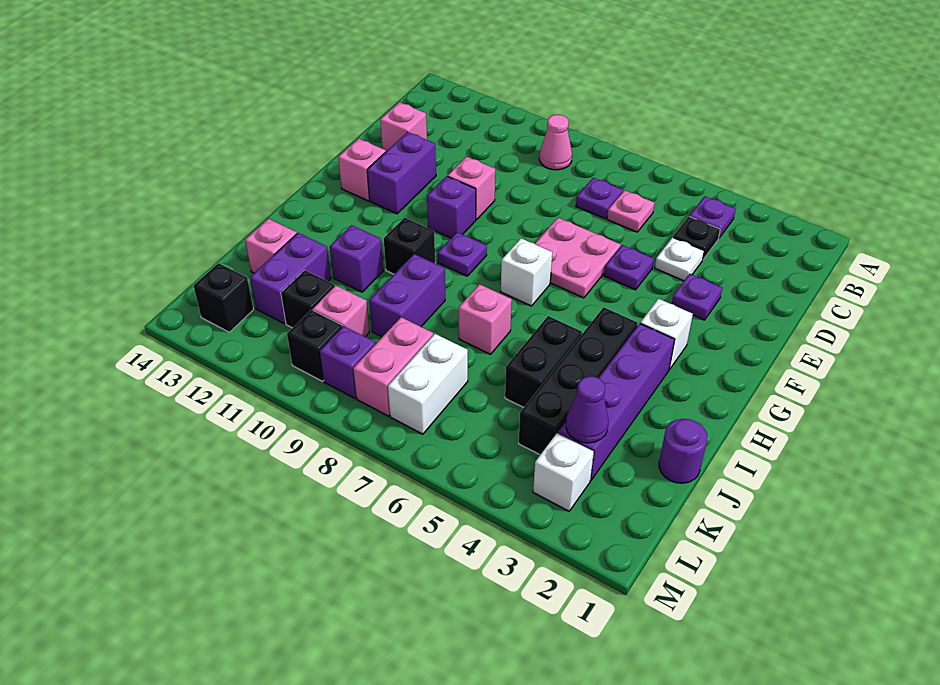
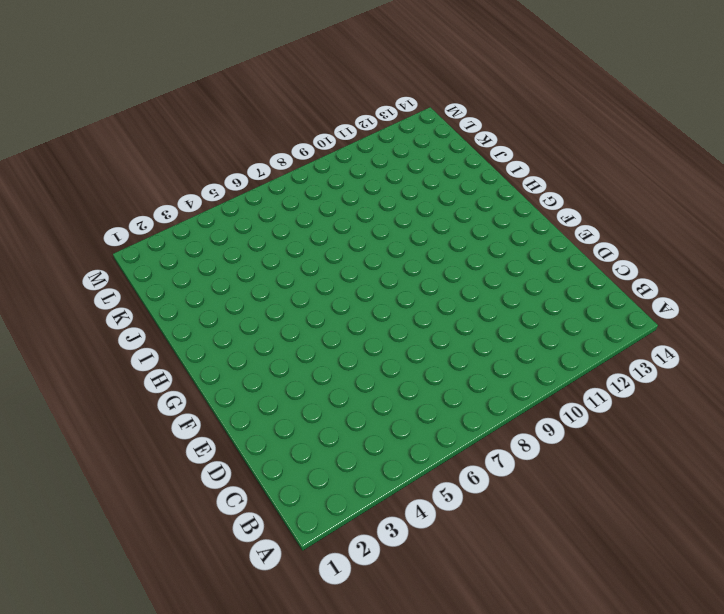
none -> purple plate B4 level 1
none -> pink cone B9 level 1
none -> black plate C4 level 1
none -> pink plate C6 level 1

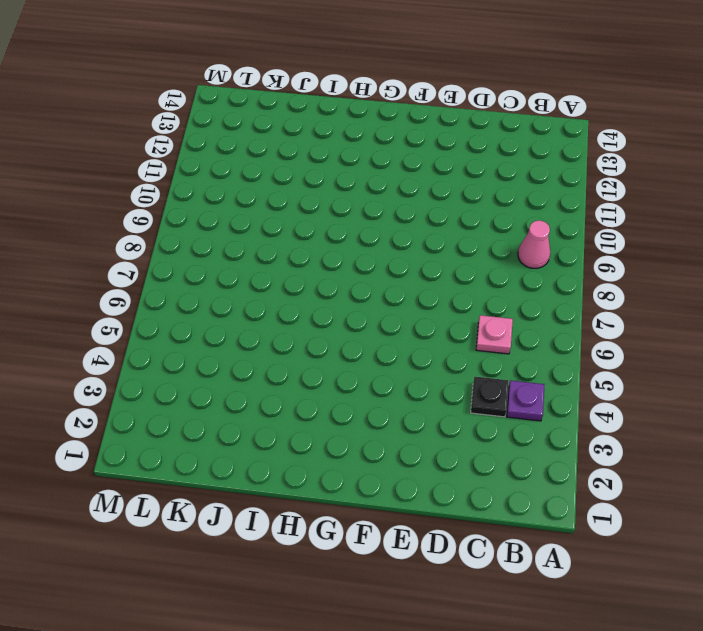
none -> purple plate C7 level 1
none -> white plate D4 level 1
none -> pink brick D13 level 1
none -> purple plate E3 level 1

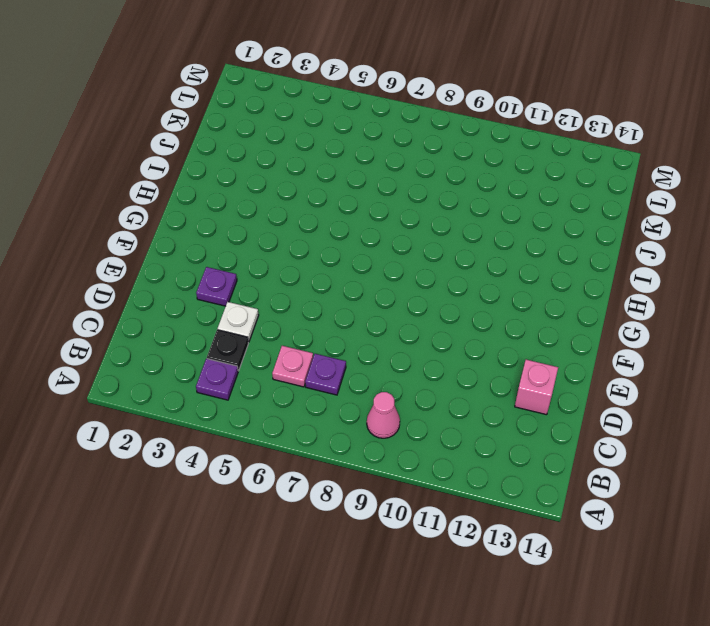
none -> purple plate E5 level 1
none -> pink plate E6:F7 level 1
none -> pink brick E10 level 1
none -> purple brick E12:F12 level 1

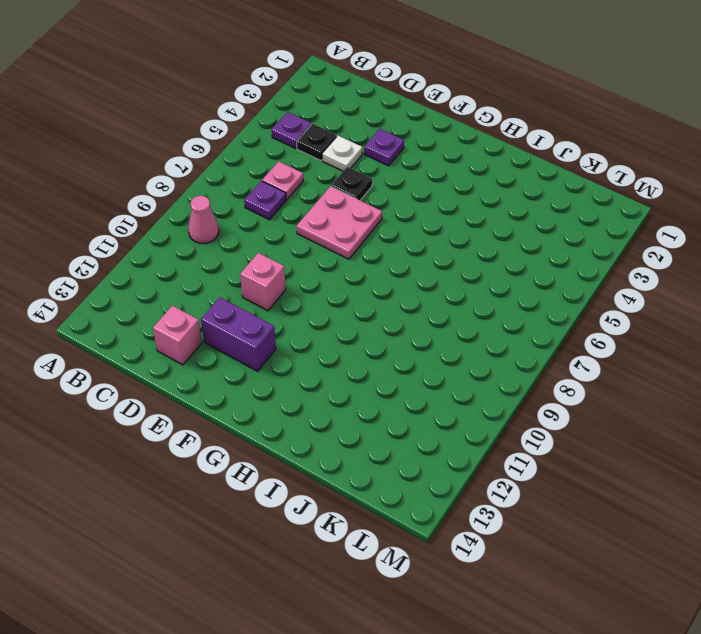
black plate E5 level 1 -> purple plate E5 level 1
none -> purple brick F10 level 1
none -> pink brick F13 level 1
none -> white brick G3 level 1
none -> white brick G7 level 1

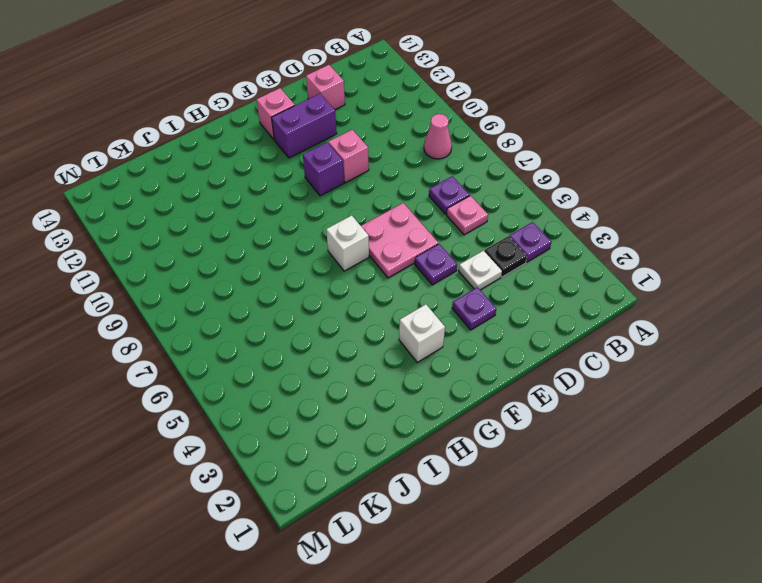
none -> purple plate G9 level 1
none -> purple brick H3:K3 level 1
none -> black brick H4:K4 level 1
none -> black brick H10 level 1

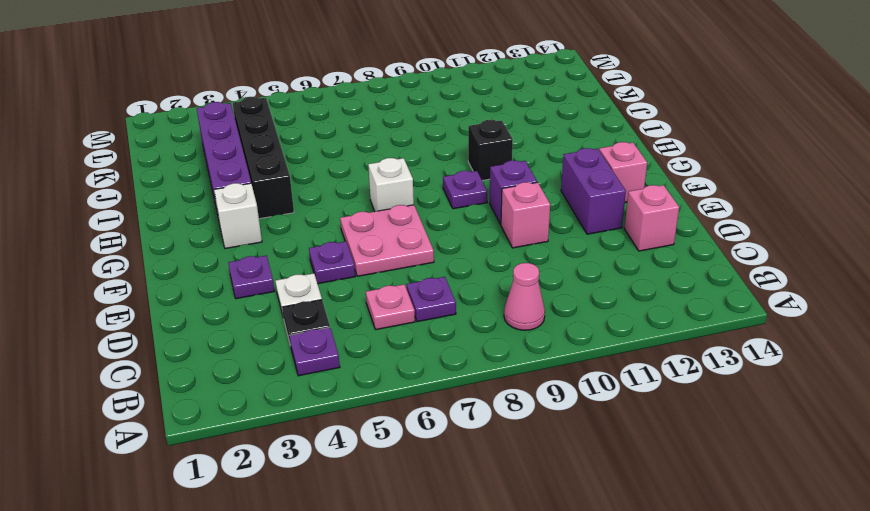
none -> black brick I5:J5 level 1
none -> pink brick I7 level 1
none -> purple brick I9:J9 level 1
none -> purple brick I11 level 1

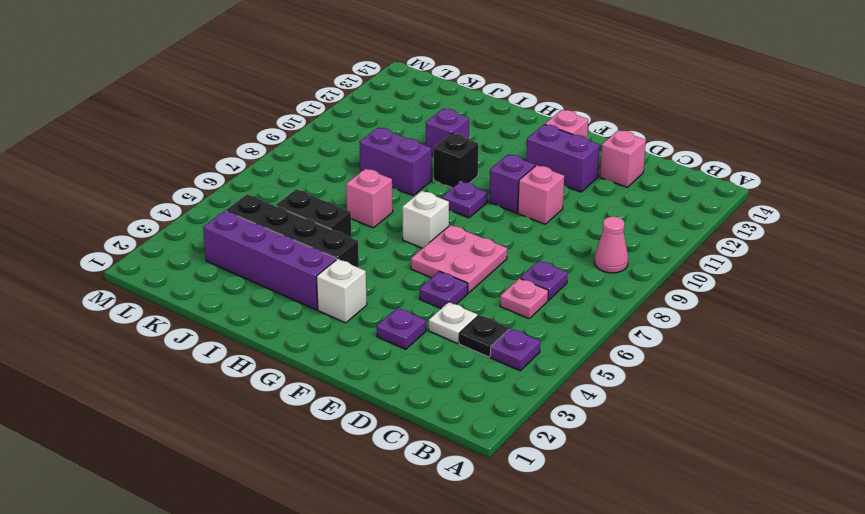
none -> purple round brick J1 level 1
none -> purple brick J12:K12 level 1
none -> pink brick J13 level 1
none -> white brick K7:L7 level 1

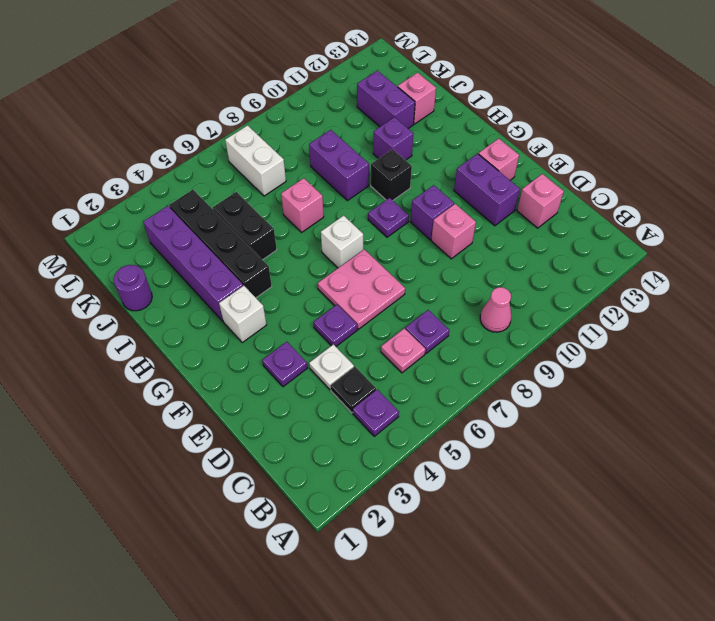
none -> pink brick K8:L8 level 1
none -> pink brick K10 level 1
none -> black brick K11 level 1
none -> white brick L3 level 1

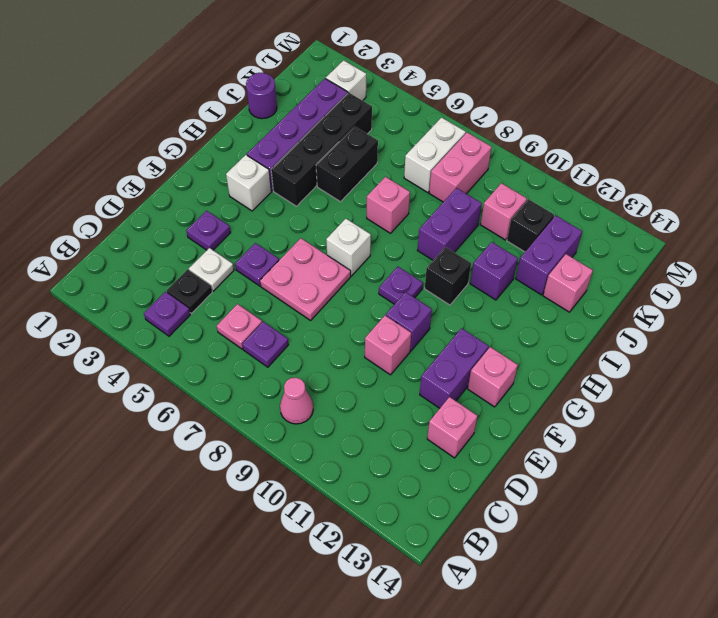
none -> purple brick L9 level 1
none -> black brick L10 level 1
none -> black brick L13 level 1
none -> purple cone K3 level 2

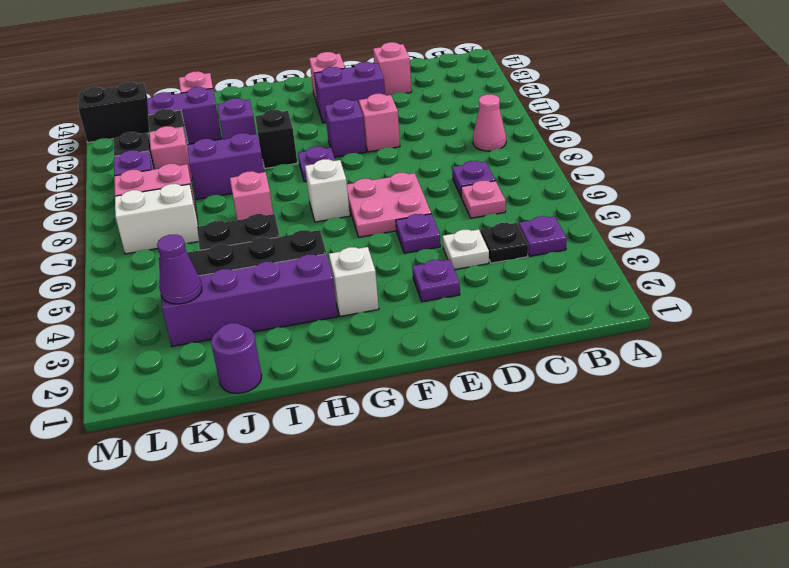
black brick L13:M13 level 1 -> black brick L13 level 1
none -> white brick L3 level 1

